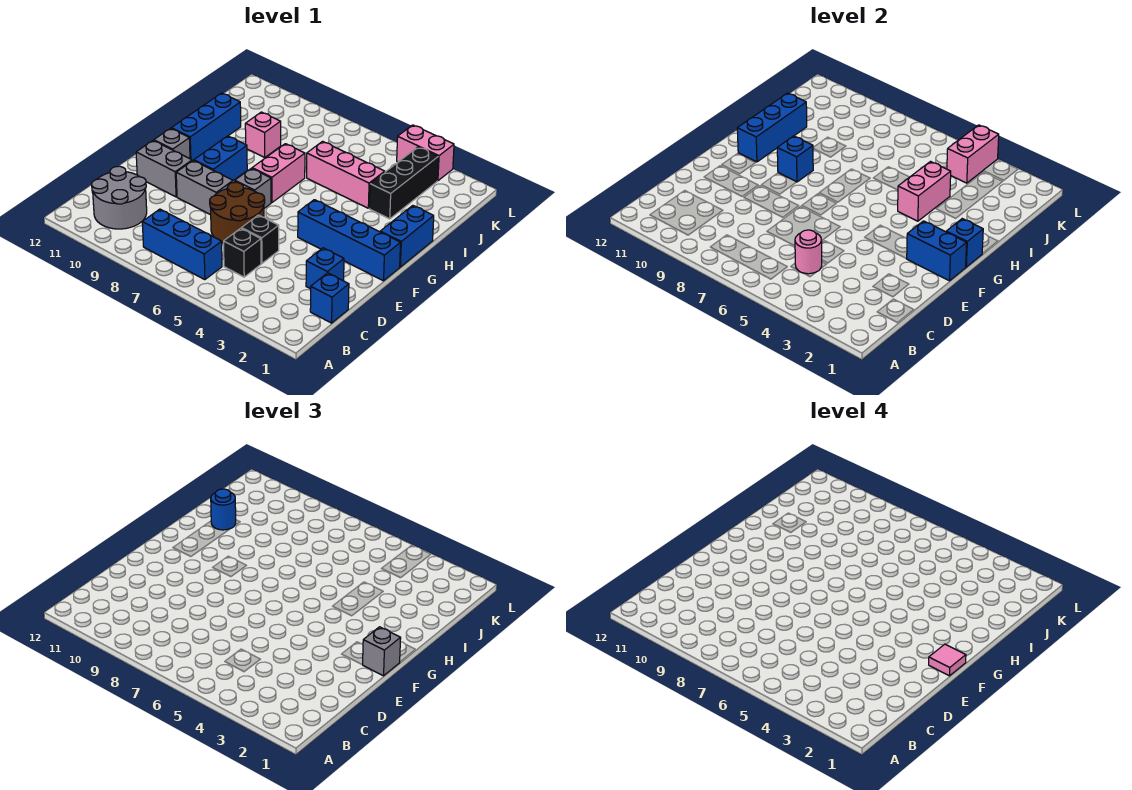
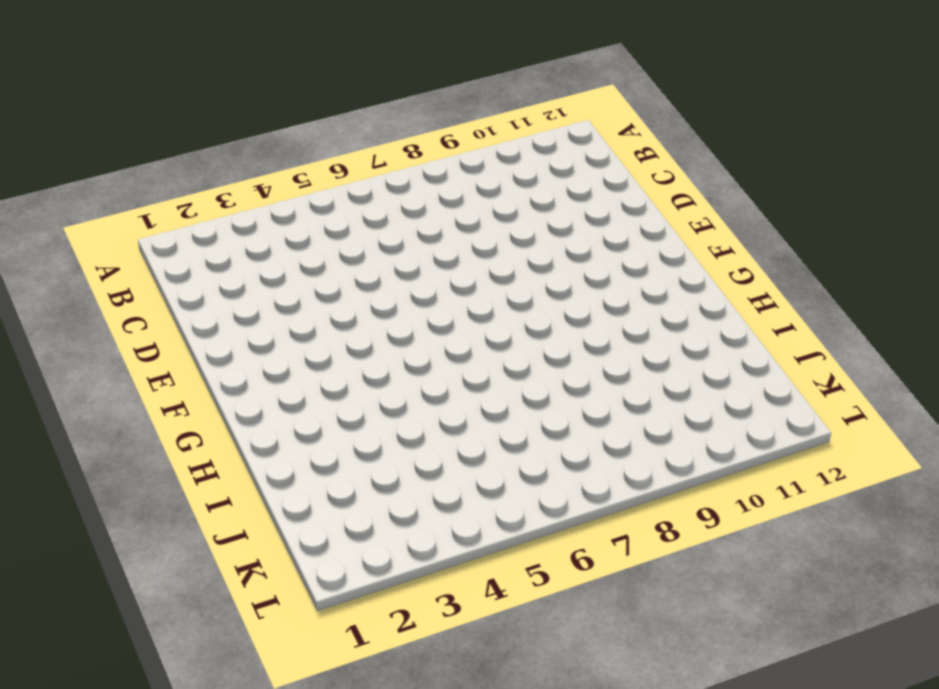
none -> blue brick B6:B8 level 1
none -> grey round brick B10:C11 level 1
none -> blue brick C1 level 1
none -> black brick C5 level 1

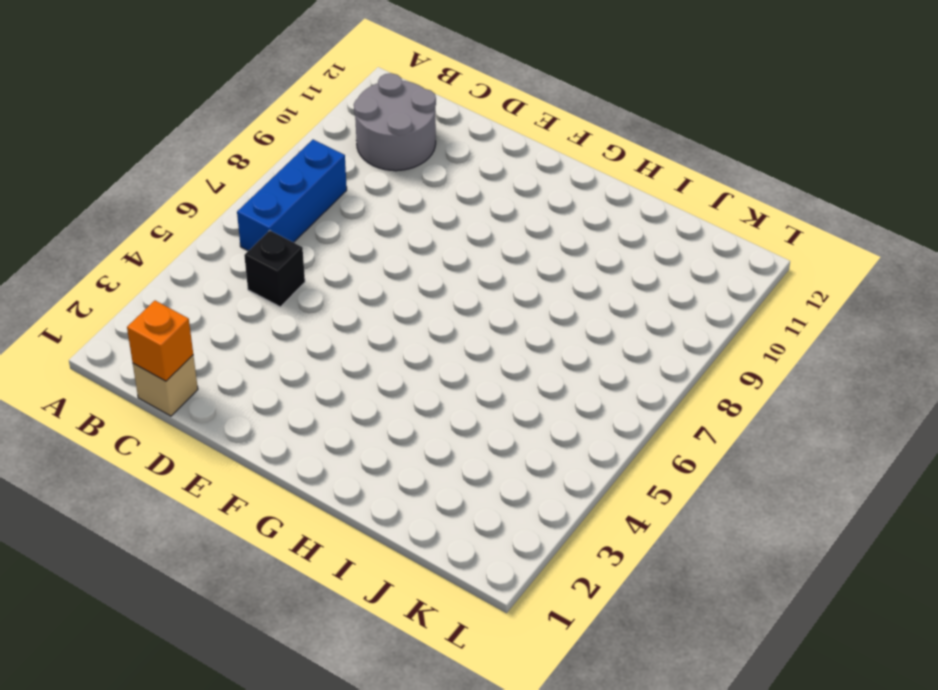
tan brick C1 level 1 -> blue brick C1 level 1
orange brick C1 level 2 -> none
none -> blue brick D2 level 1
none -> black brick D5 level 1
none -> brown round brick D6:E7 level 1
none -> grey brick E8:E9 level 1

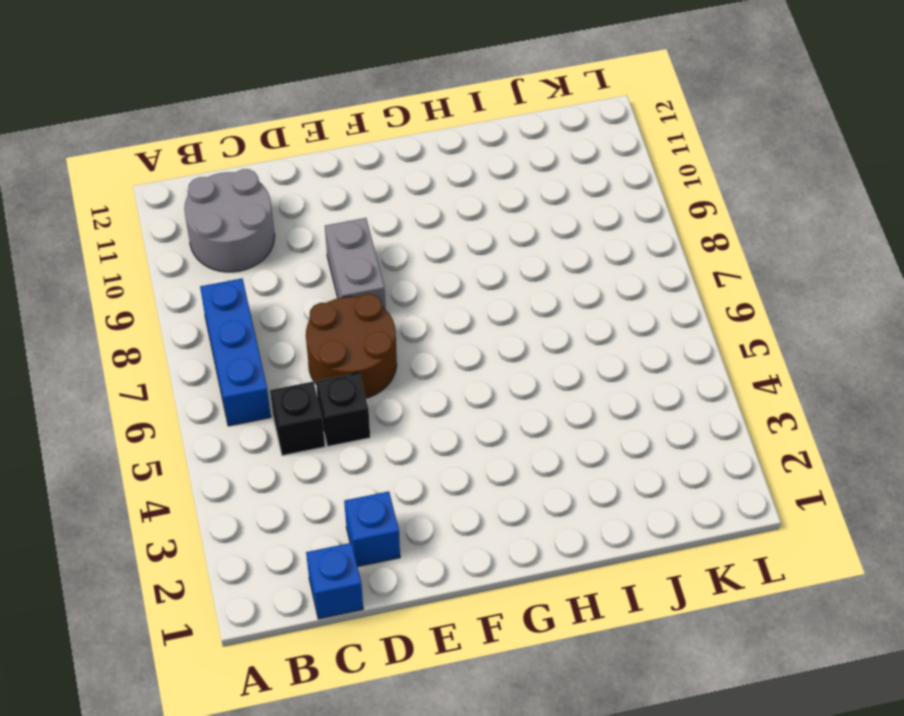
none -> grey brick E10:E11 level 1
none -> blue brick F1:F4 level 1
none -> grey brick F7 level 1
none -> blue brick F9:G9 level 1

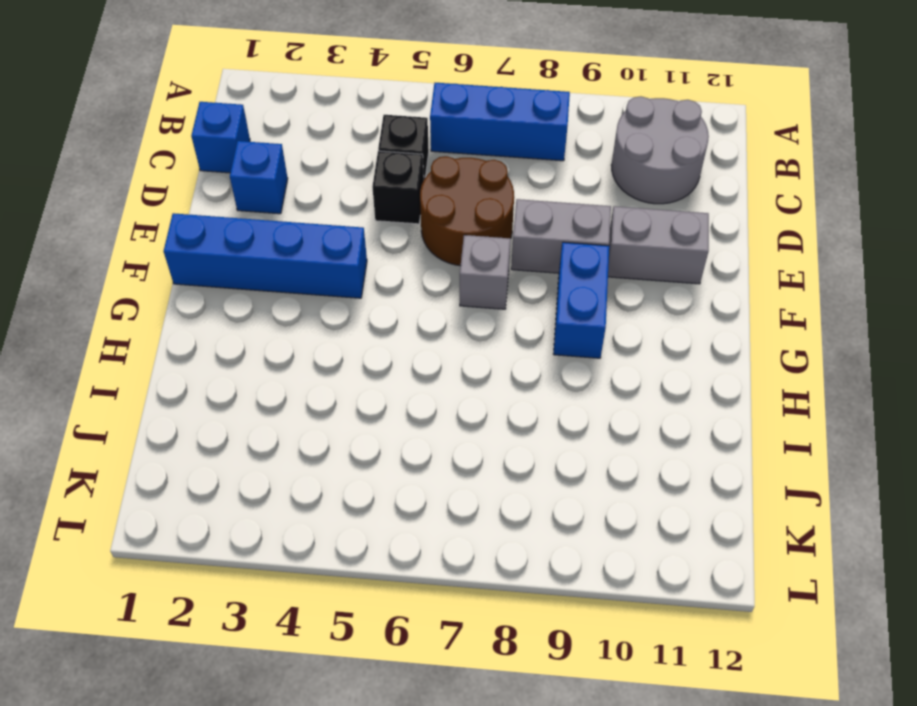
none -> grey brick F11 level 1
none -> blue brick G1:H1 level 1
none -> pink brick G7:H7 level 1
none -> blue brick G11:I11 level 1

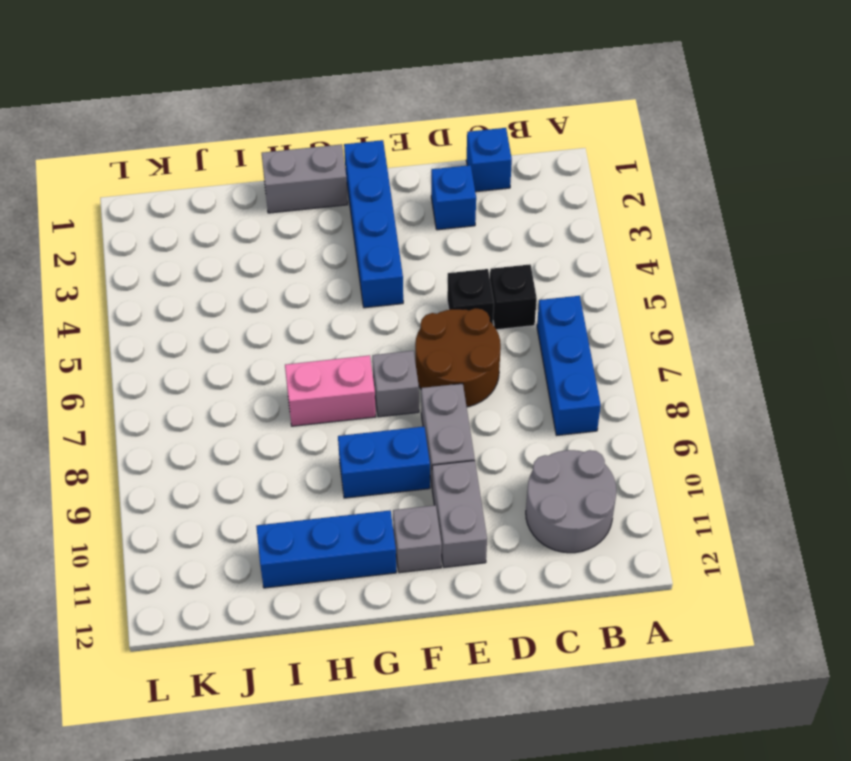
grey brick G1:H1 level 1 -> blue brick G1:H1 level 1
none -> black brick I3:K3 level 1
none -> pink brick I4:I6 level 1
none -> pink brick I9 level 1
none -> pink brick L3:L4 level 1

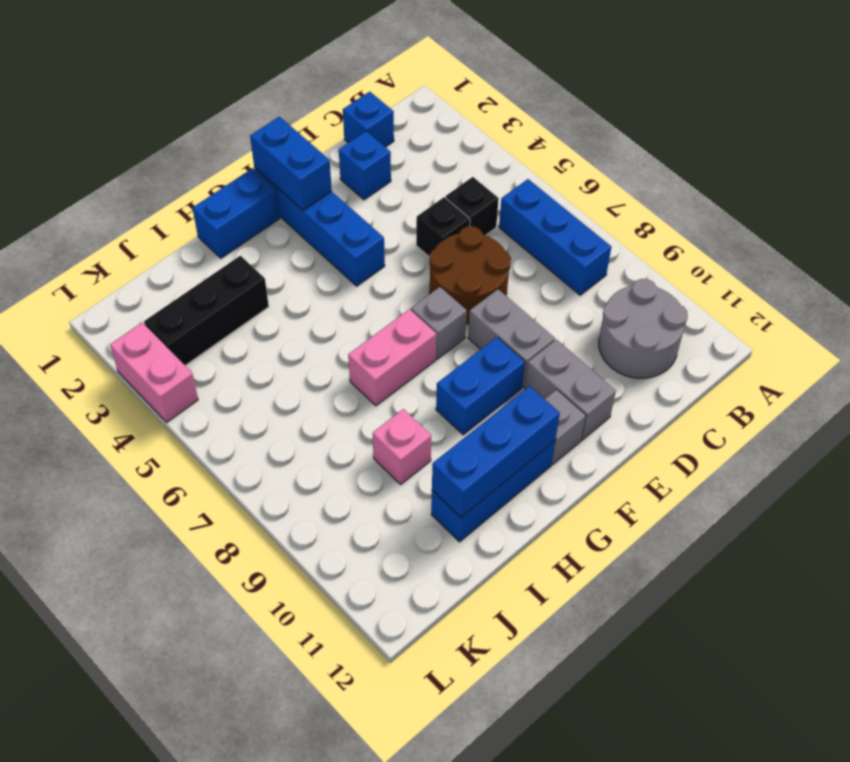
none -> pink brick I4:I6 level 1
none -> pink round brick C5 level 2
none -> blue brick G1 level 2
none -> blue brick G9 level 2

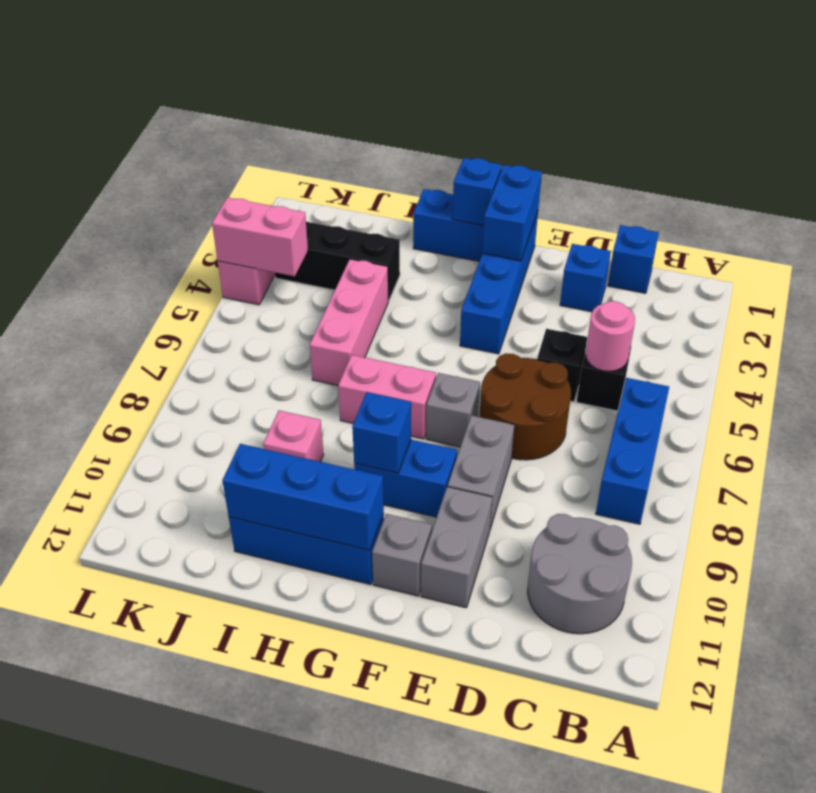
none -> pink brick H4:I4 level 2
none -> grey brick F1 level 3
none -> blue round brick I11 level 3
none -> pink tile F1 level 4

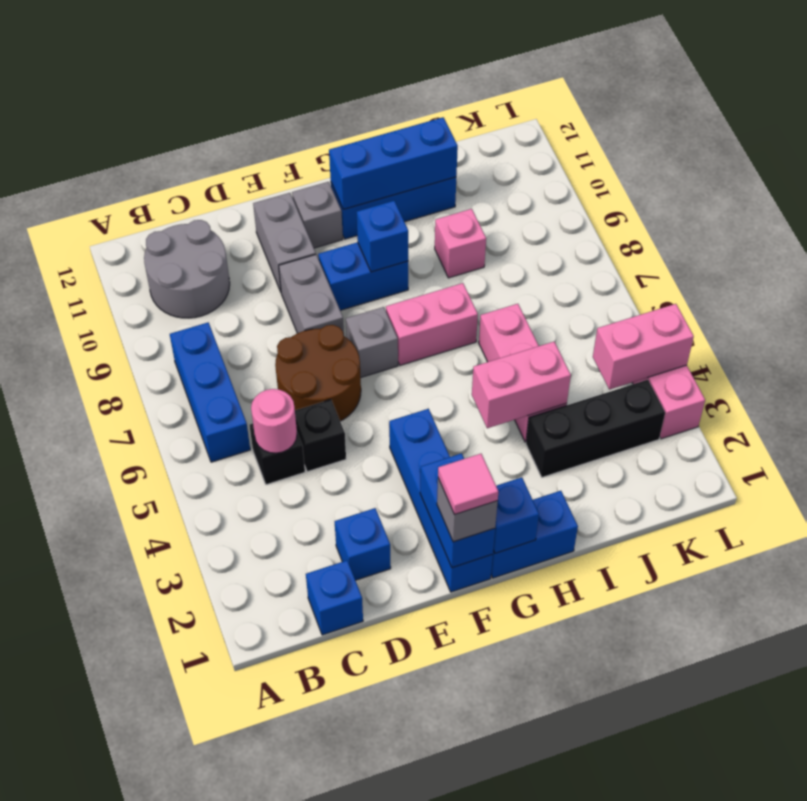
none -> blue round brick I11 level 3

